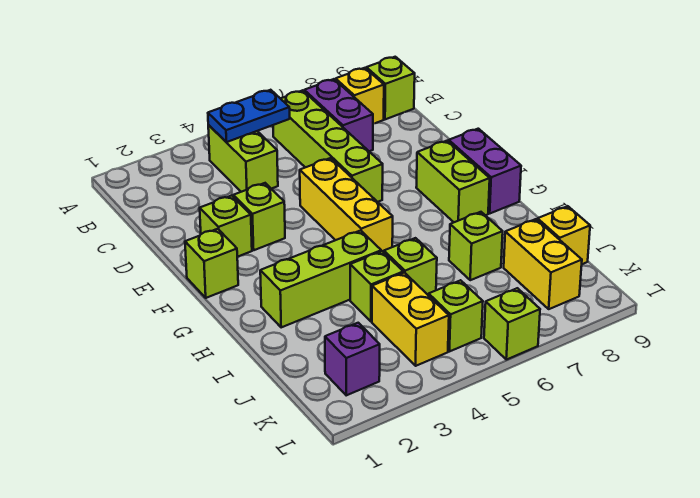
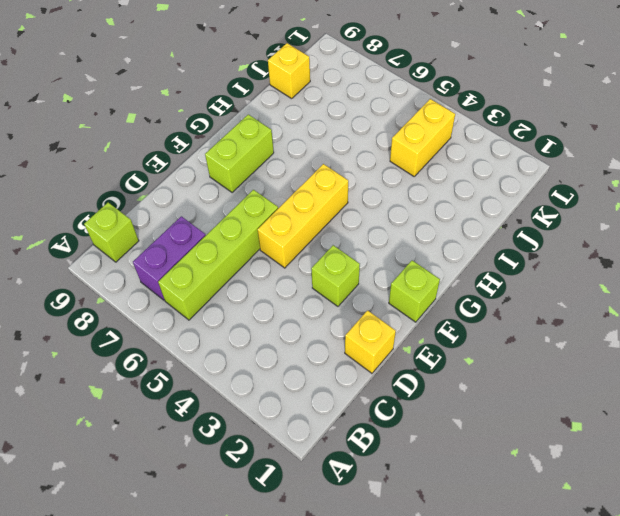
yellow brick D1 level 1 -> yellow brick B8 level 1
none -> lime brick B4:C4 level 1
none -> lime brick E2 level 1
none -> purple brick F9:G9 level 1

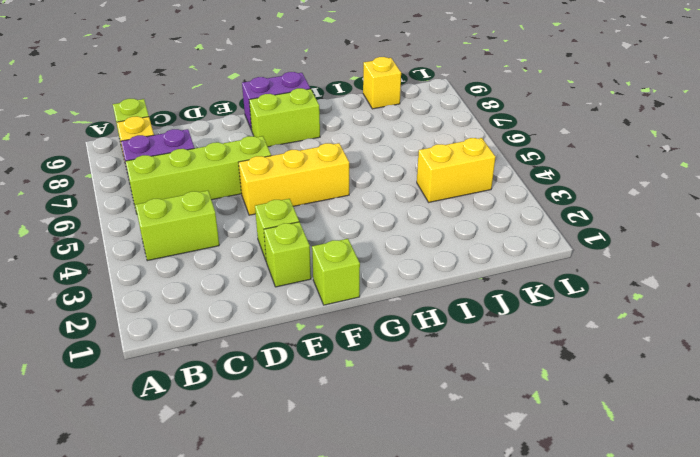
none -> lime brick H2:H4 level 1
none -> lime brick I4 level 1
none -> lime brick I5 level 1

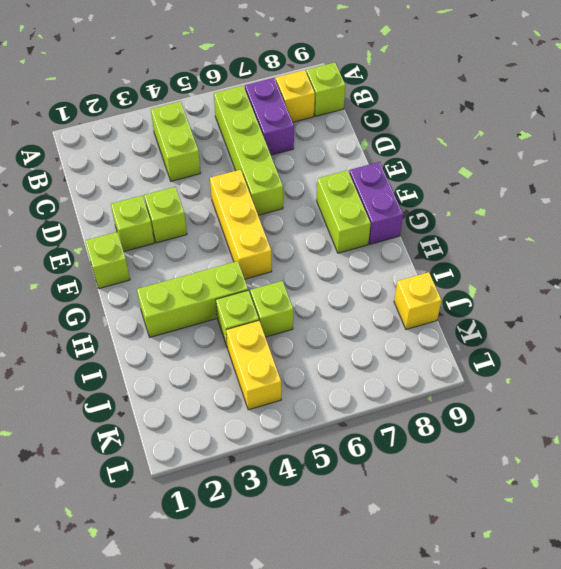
none -> lime brick I7 level 1
none -> yellow brick J8:K8 level 1
none -> purple brick K2 level 1

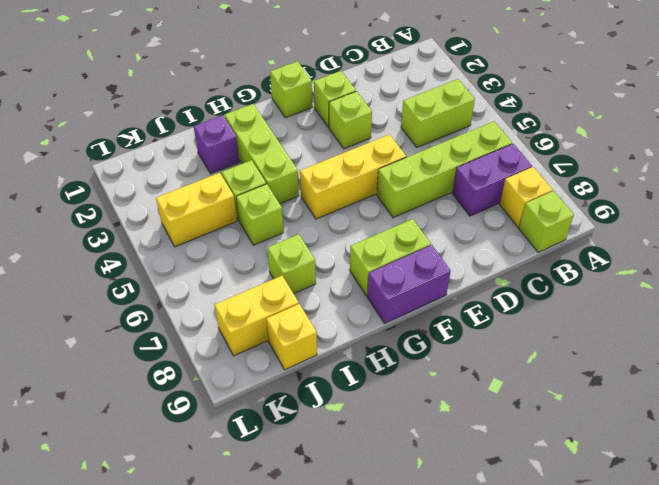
purple brick I2 level 1 -> purple brick K2 level 1
none -> lime brick K5 level 1
none -> lime brick L6 level 1
none -> blue plate B4:B5 level 2

